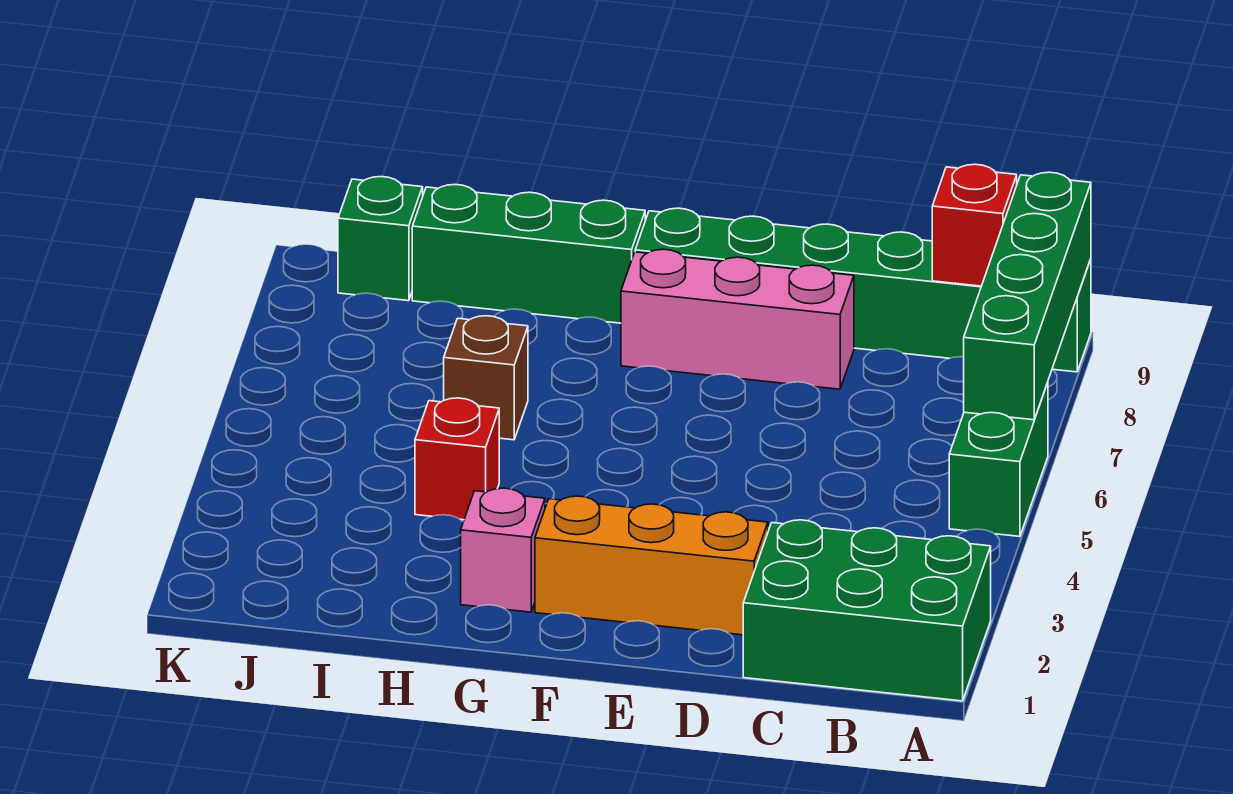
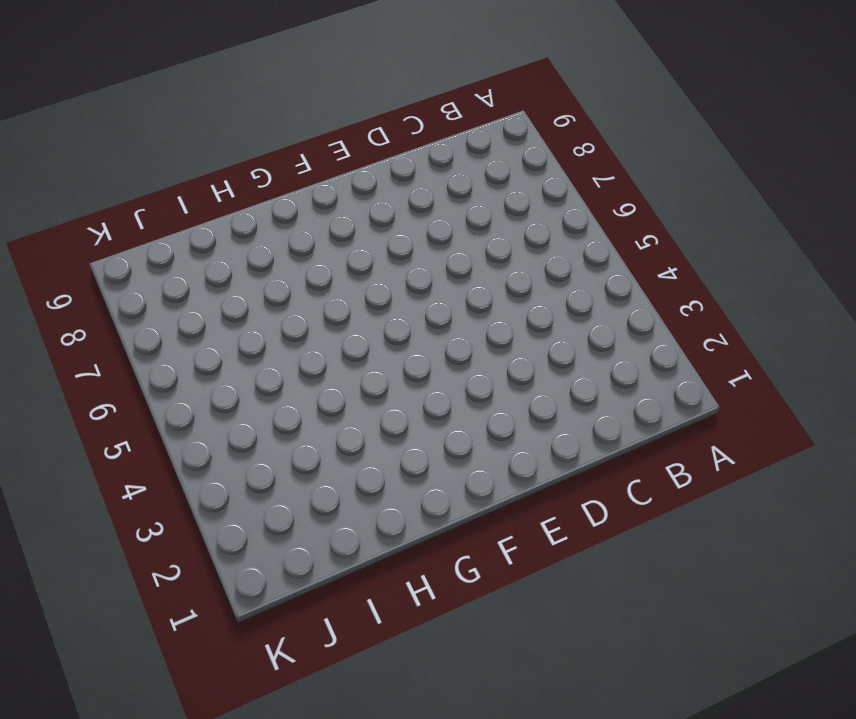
none -> green brick A1:C2 level 1
none -> green brick A5:A6 level 1
none -> green brick A9:F9 level 1

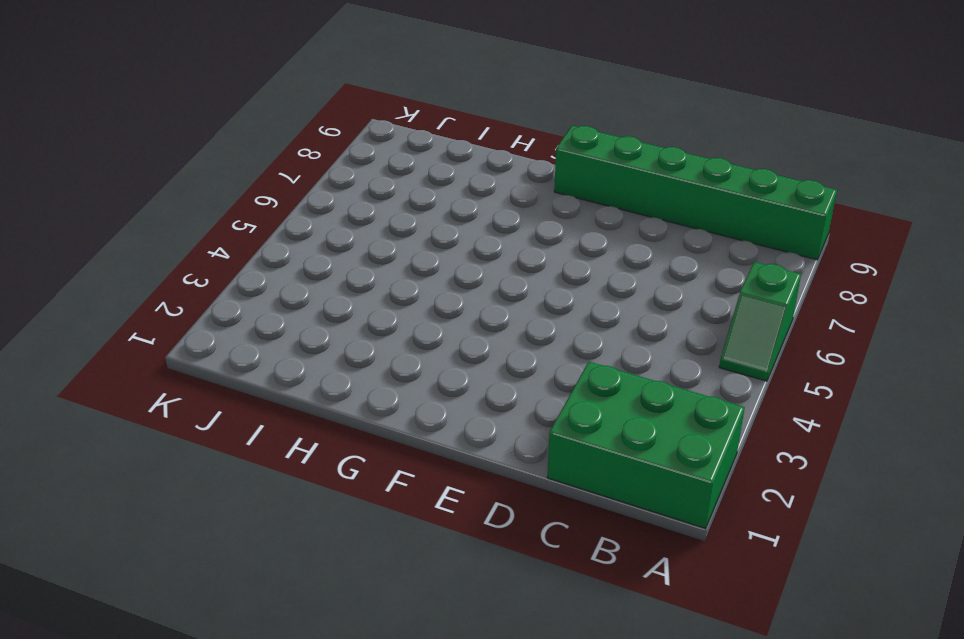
green slope A5:A6 level 1 top 6 -> green brick A5:A6 level 1
none -> orange brick D2:F2 level 1
none -> pink brick D8:F8 level 1
none -> pink brick G2 level 1

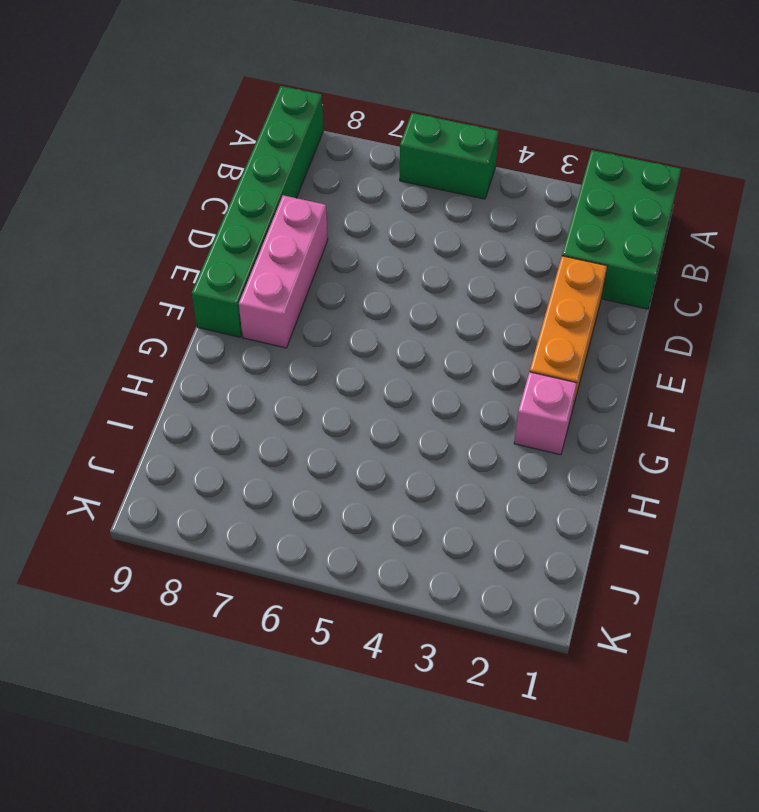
none -> green brick G9:I9 level 1
none -> red brick H4 level 1
none -> brown brick H6 level 1

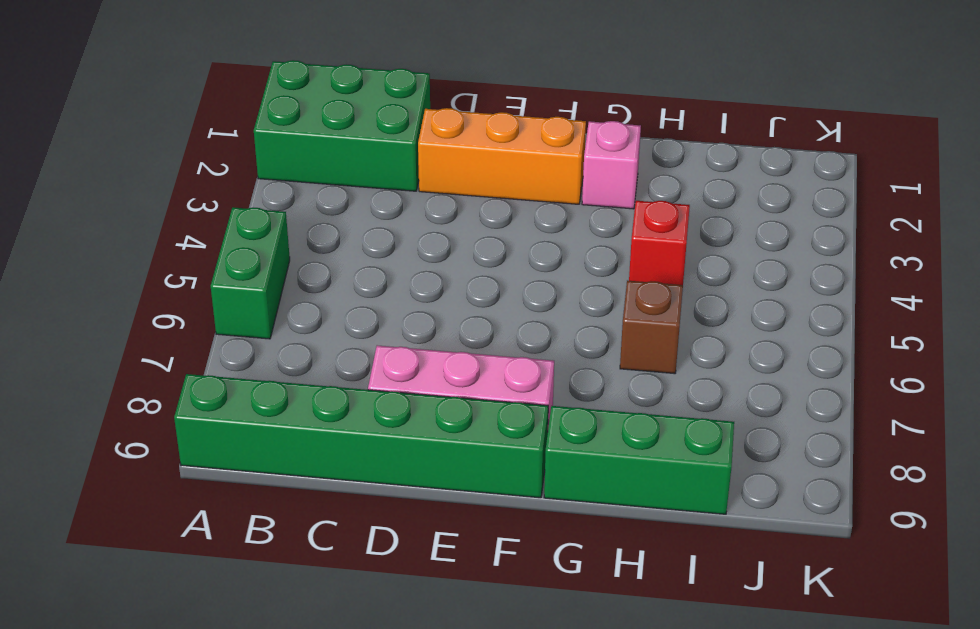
none -> green brick J9 level 1
none -> green brick A6:A9 level 2
none -> red brick B9 level 2

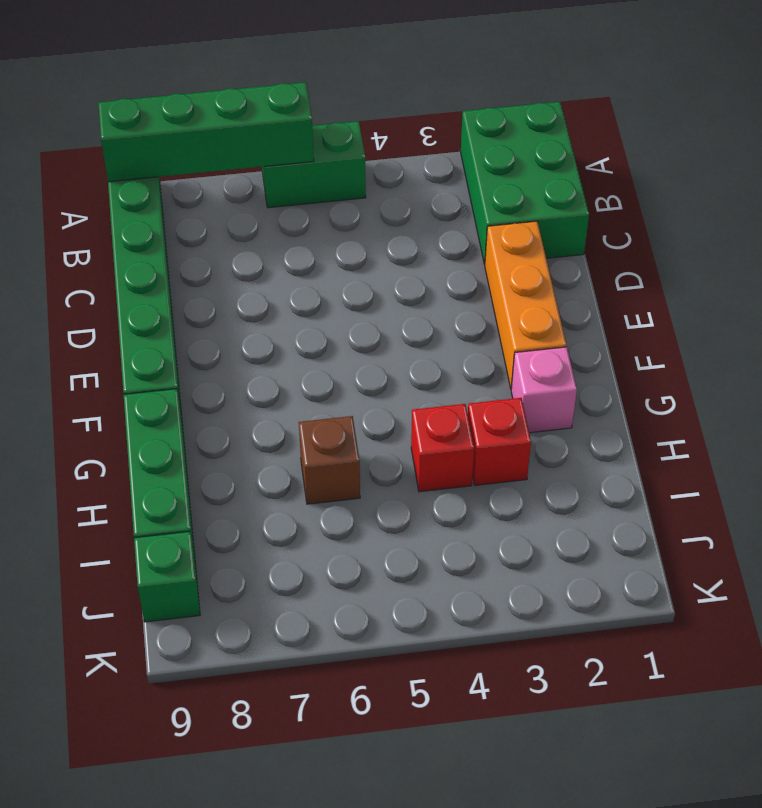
red brick H3 level 1 -> red brick B9 level 2
none -> pink brick D8:F8 level 1

